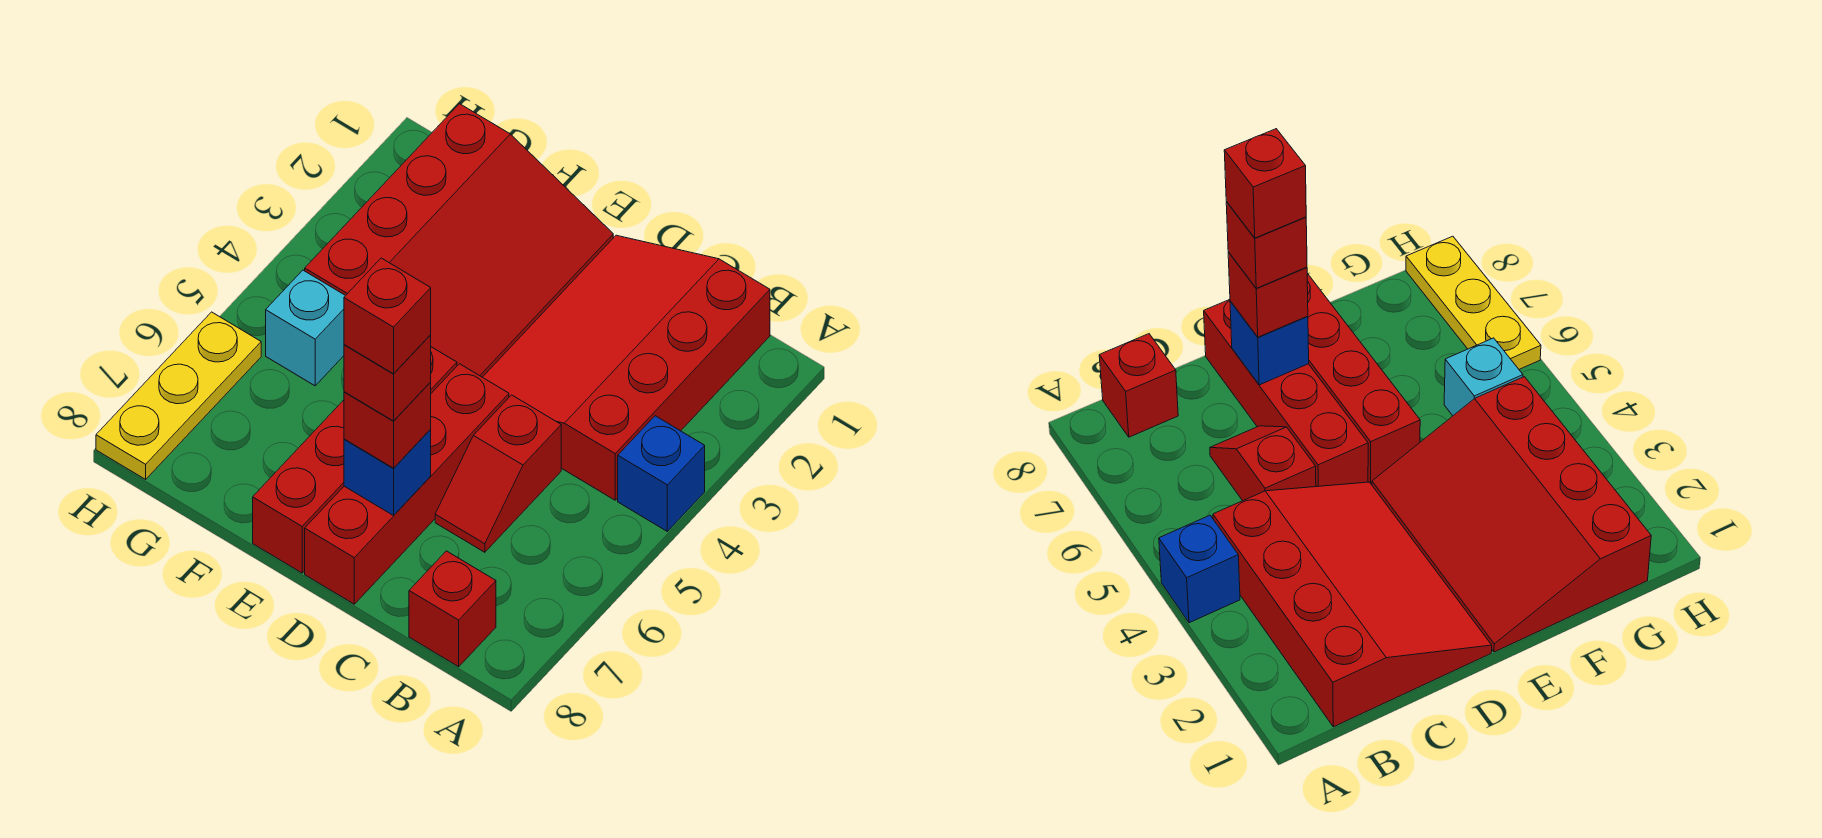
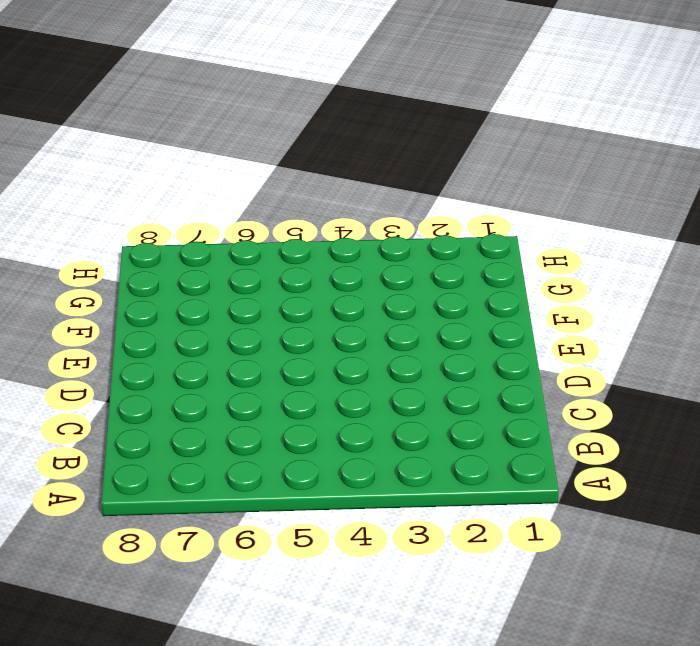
none -> blue brick A4 level 1
none -> red slope B1:D4 level 1 top B
none -> red brick B8 level 1

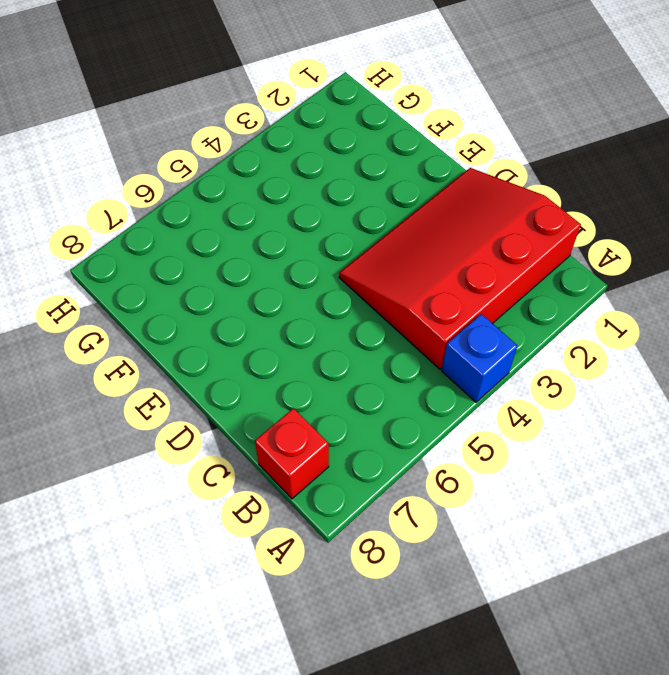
none -> red slope C5:C6 level 1 top 5
none -> red brick D5:D8 level 1
none -> red slope E1:G4 level 1 top G

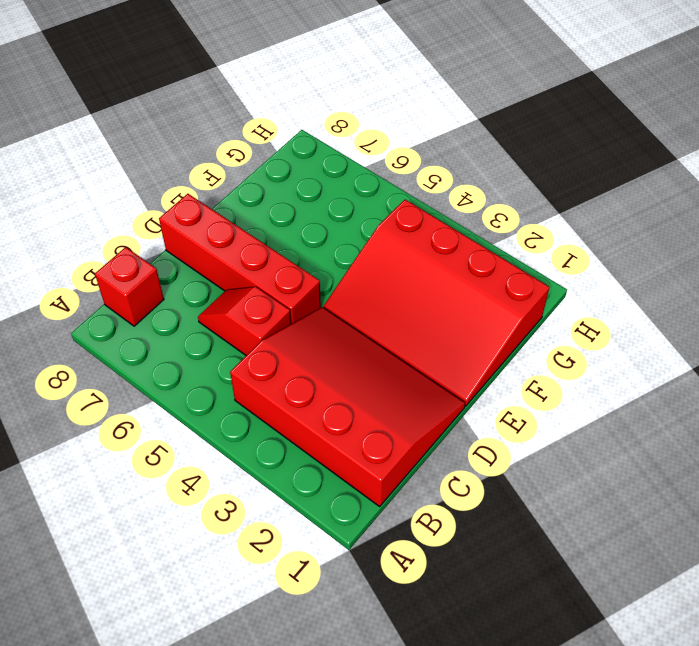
none -> blue brick A4 level 1
none -> red brick E5:E8 level 1
none -> cyan brick G5 level 1

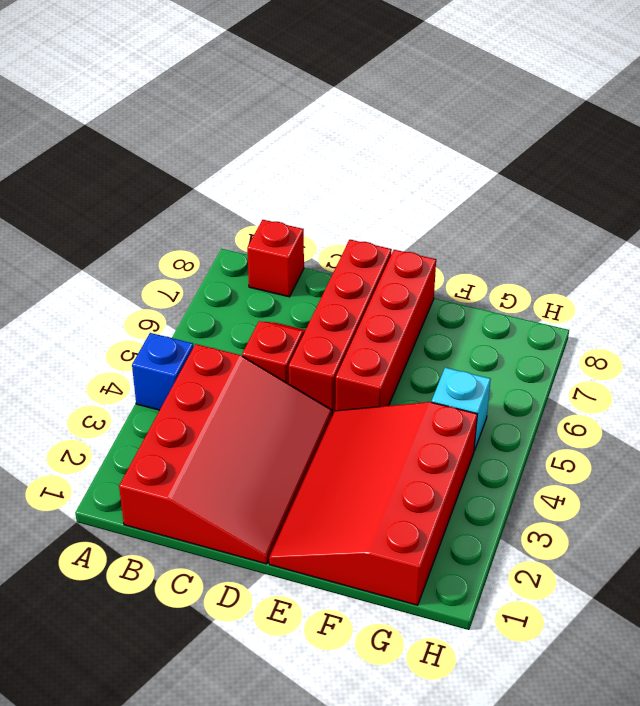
none -> yellow plate H6:H8 level 1
none -> blue brick D7 level 2
none -> red brick D7 level 3

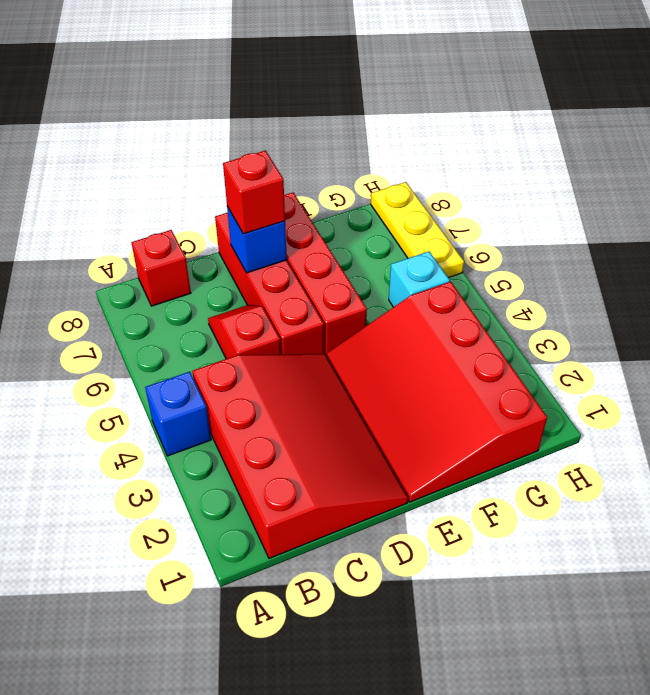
none -> red brick D7 level 4
none -> red brick D7 level 5

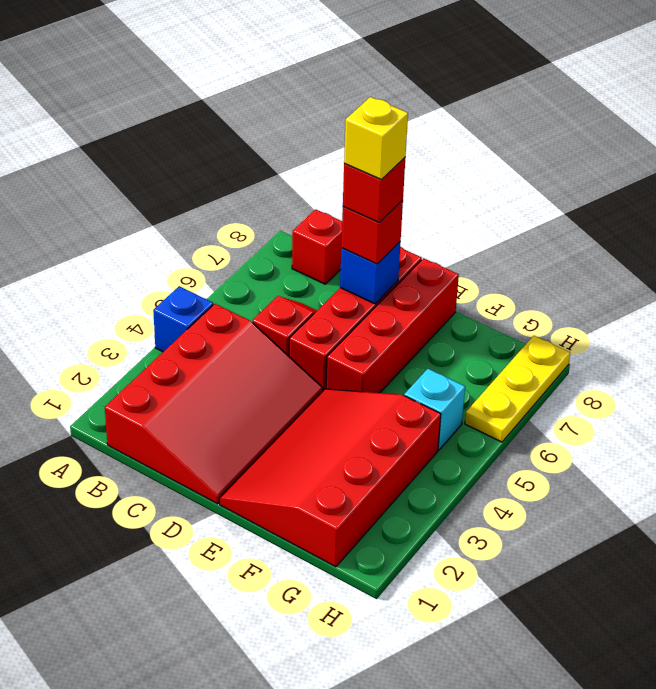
yellow brick D7 level 5 -> red brick D7 level 5

